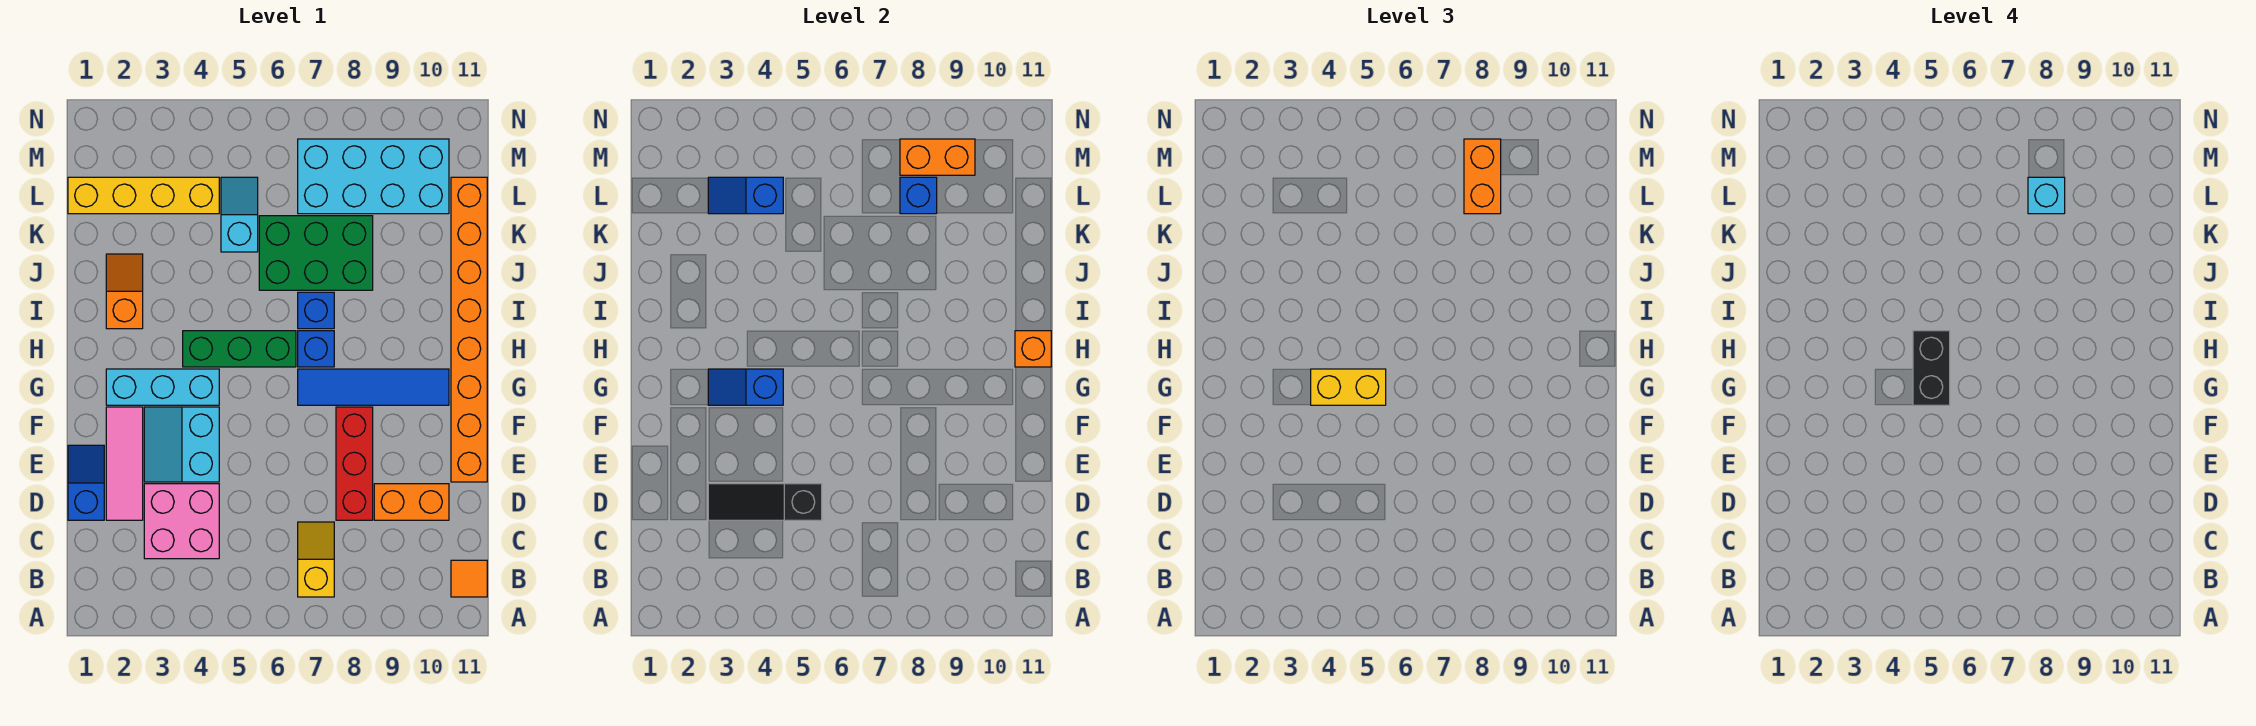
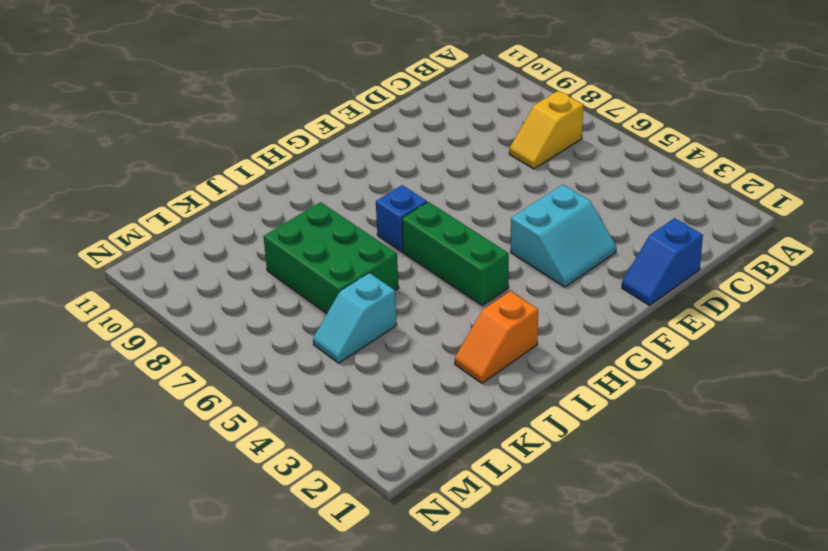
none -> orange tile B11 level 1
none -> pink brick C3:D4 level 1
none -> pink tile D2:F2 level 1

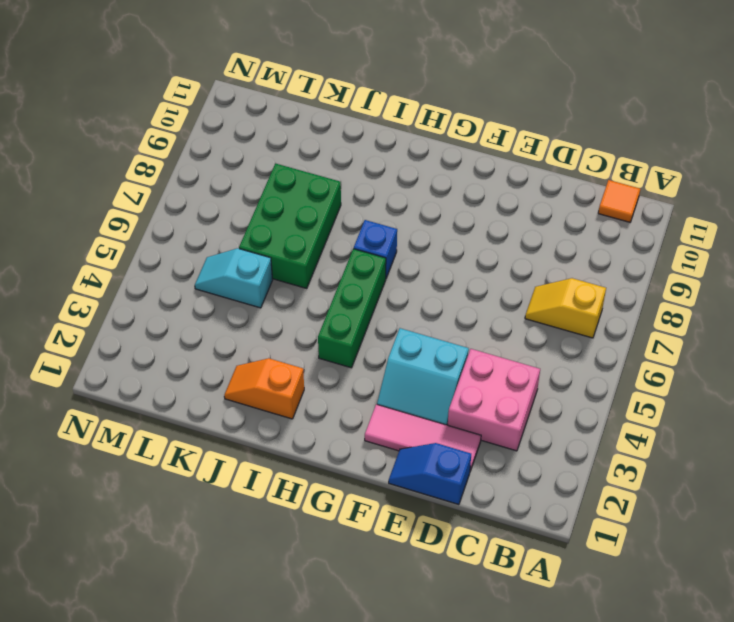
none -> red brick D8:F8 level 1
none -> orange brick D9:D10 level 1
none -> orange brick E11:L11 level 1

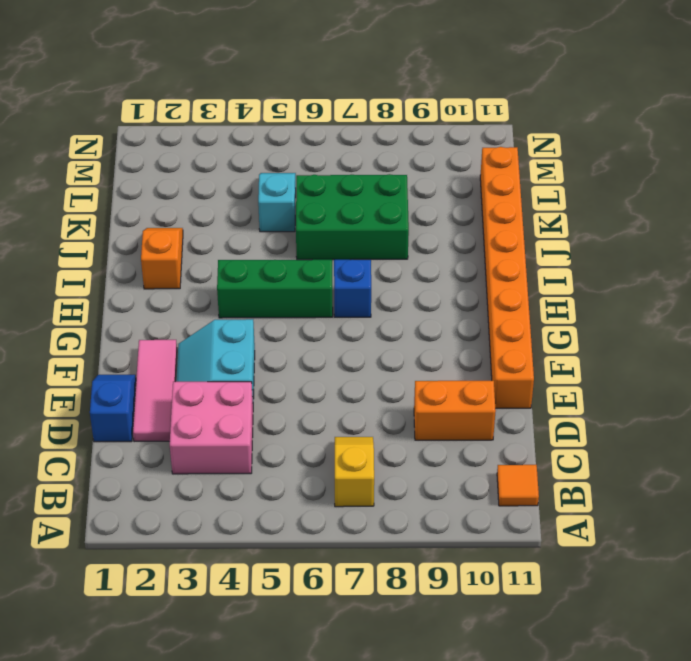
none -> red brick D8:F8 level 1
none -> cyan brick G2:G4 level 1
none -> blue tile G7:G10 level 1

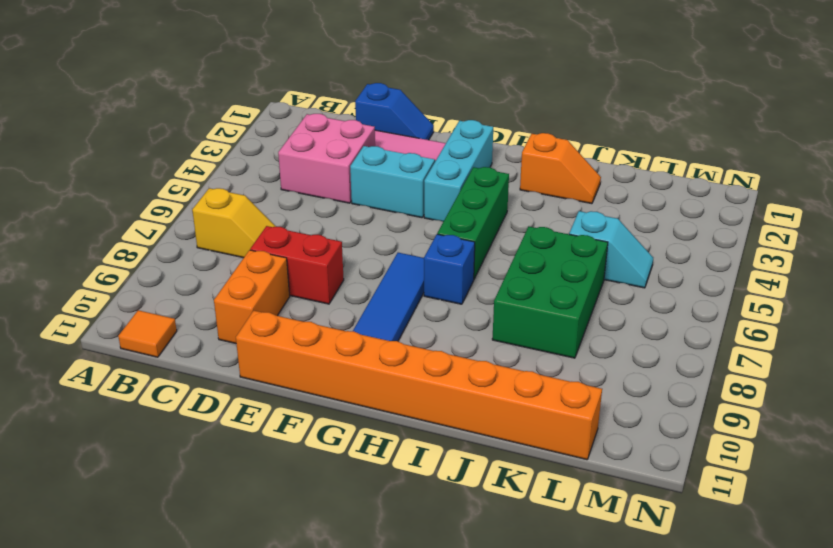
red brick D8:E8 level 1 -> red brick D8:F8 level 1
none -> blue brick I7 level 1
none -> yellow brick L1:L4 level 1
none -> cyan brick L7:M10 level 1

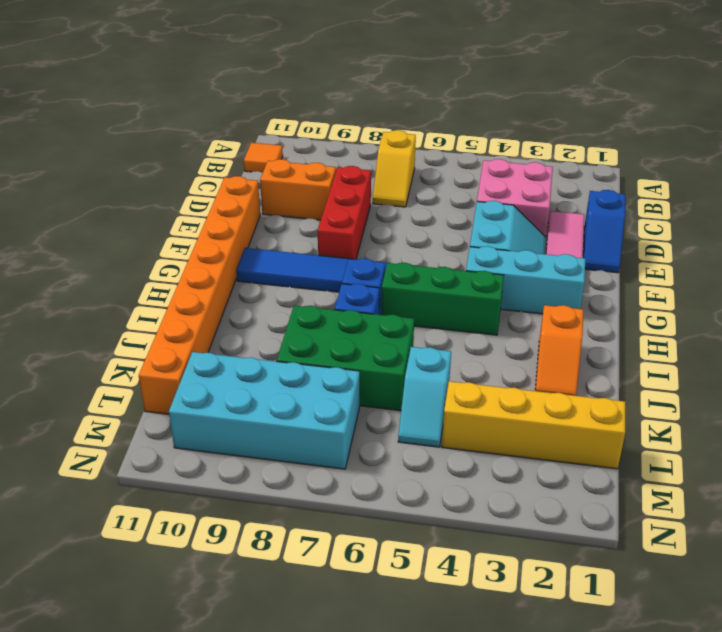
none -> black slope D3:D5 level 2 top 5
none -> blue slope G3:G4 level 2 top 4
none -> orange brick H11 level 2

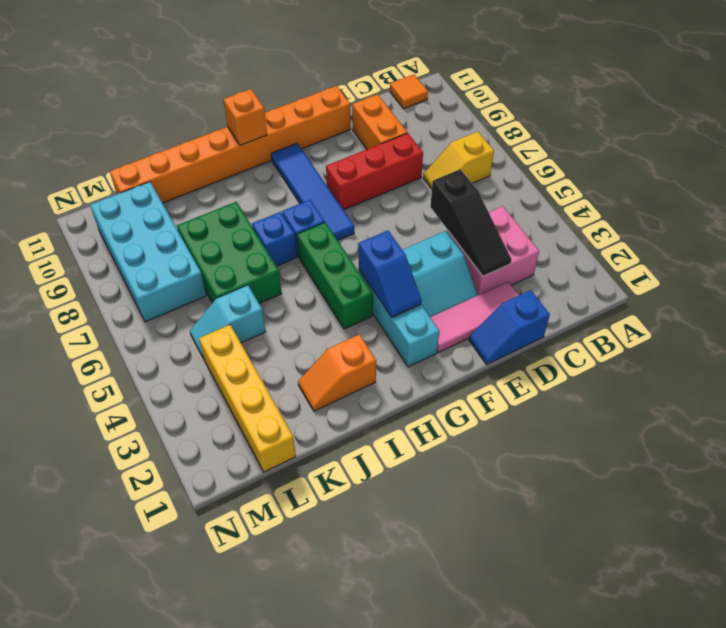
none -> blue slope L3:L4 level 2 top 4
none -> blue brick L8 level 2
none -> orange brick M8:M9 level 2

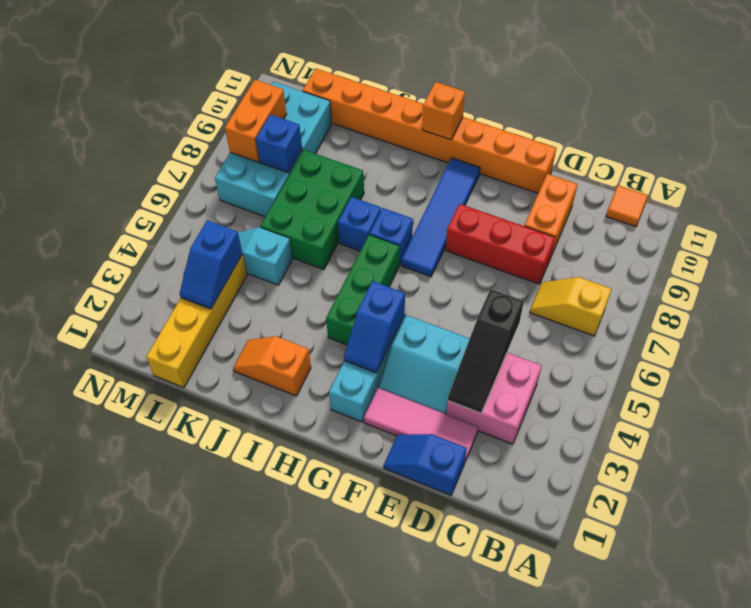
none -> yellow brick G4:G5 level 3
none -> orange brick L8:M8 level 3
none -> black brick G5:H5 level 4

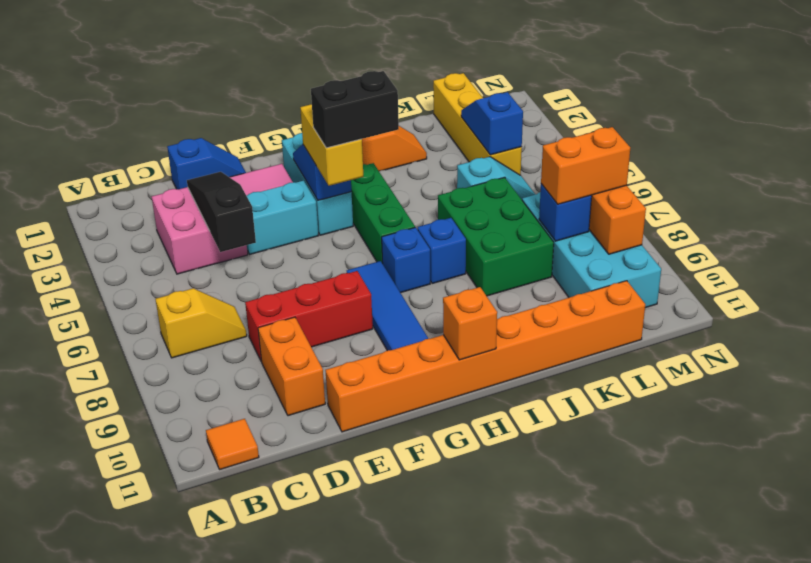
none -> cyan brick L8 level 4

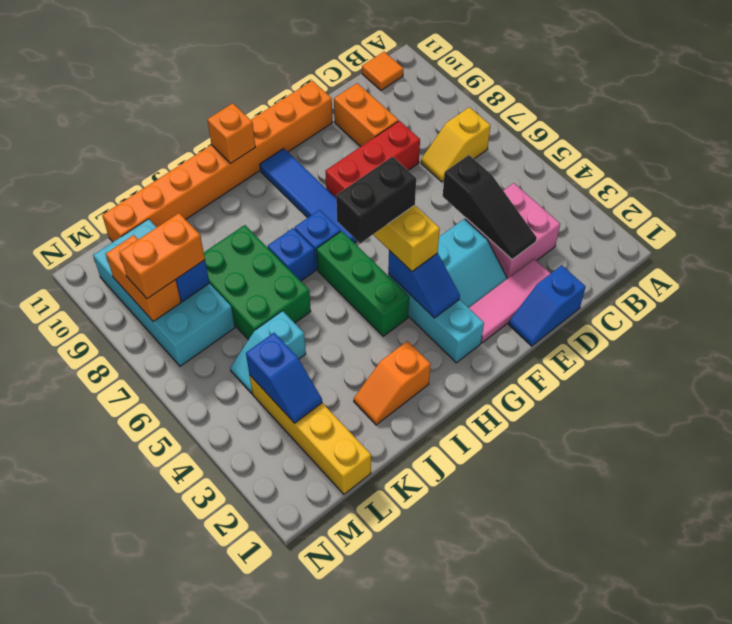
none -> cyan brick L8 level 4

